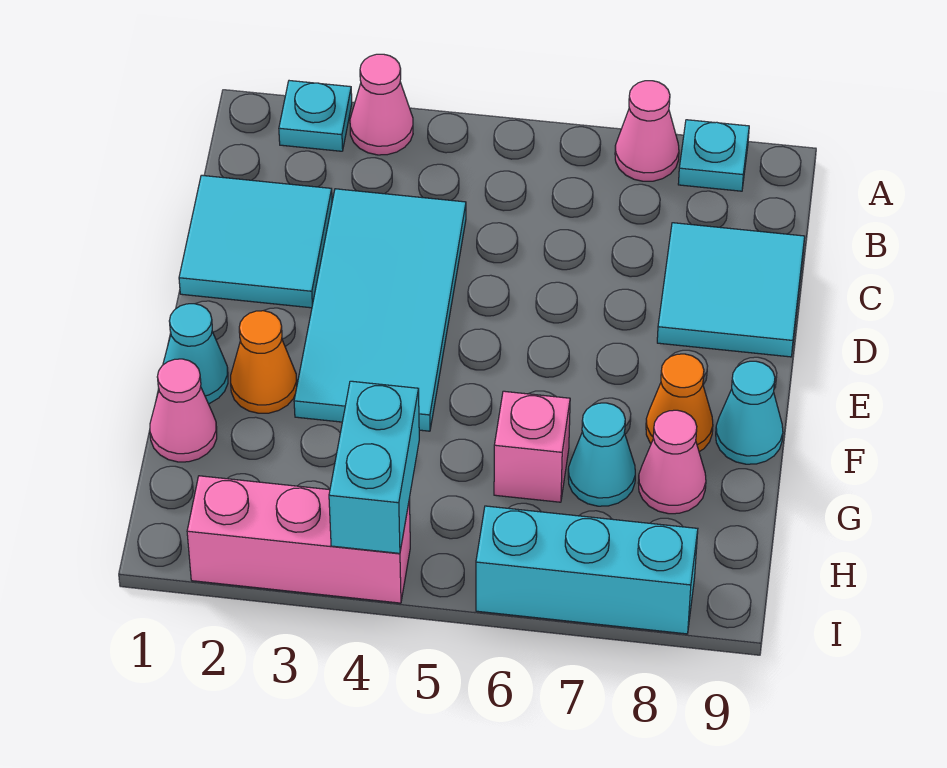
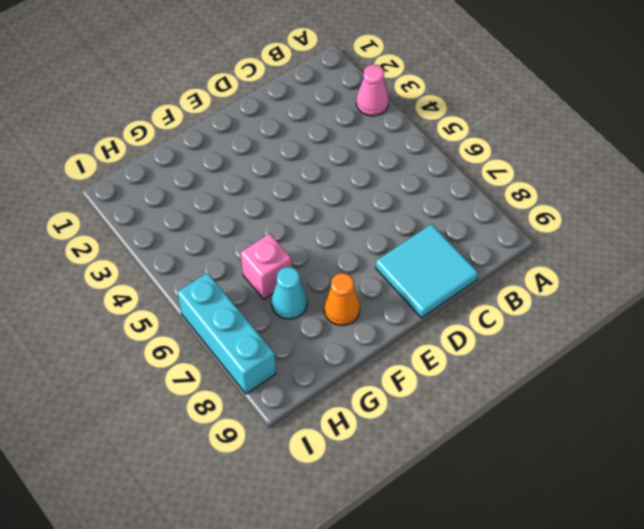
none -> cyan plate A2 level 1
none -> pink cone A7 level 1
none -> cyan plate A8 level 1

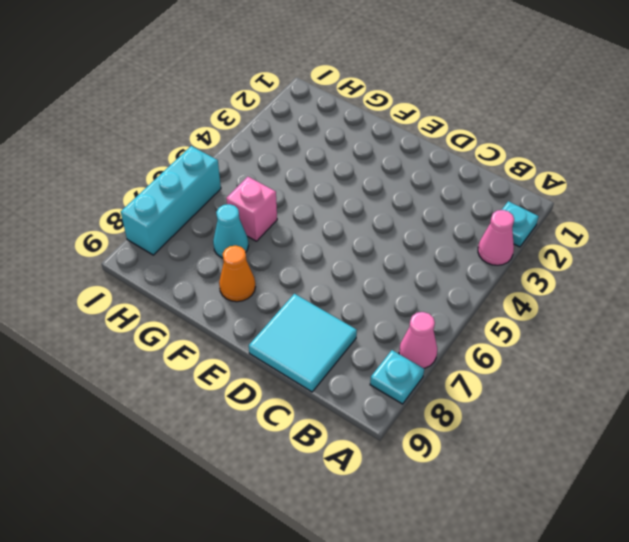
none -> cyan tile C1:D2 level 1
none -> cyan tile C3:F4 level 1
none -> cyan cone F1 level 1

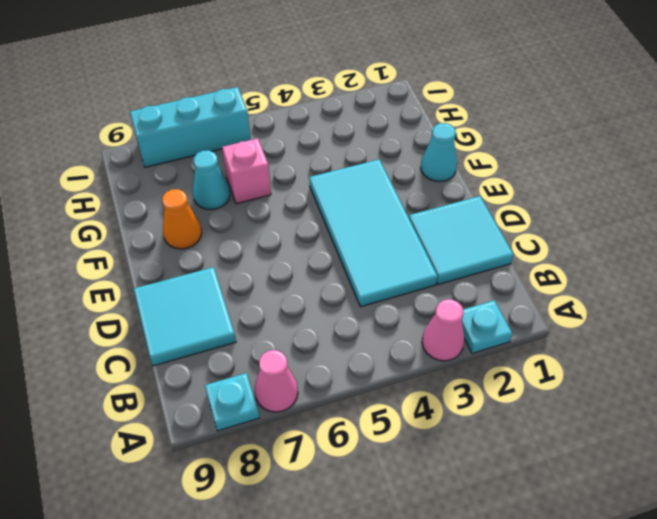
none -> orange cone F2 level 1
none -> cyan cone F9 level 1
none -> pink cone G1 level 1

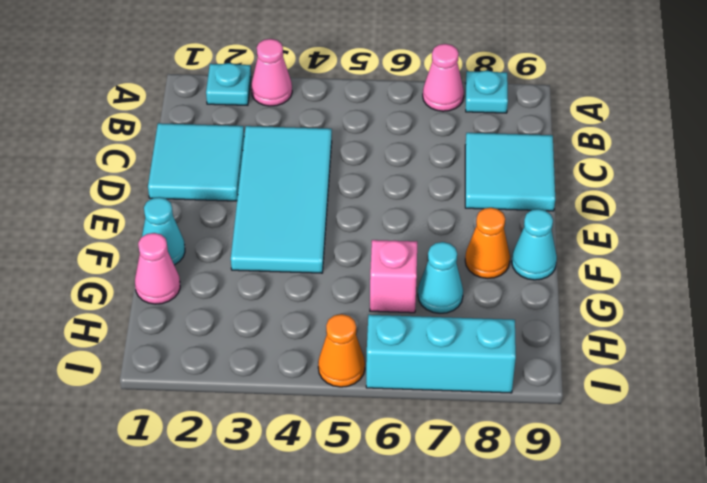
orange cone I5 level 1 -> orange cone F2 level 1
none -> pink cone G8 level 1
none -> pink brick I2:I4 level 1
none -> cyan brick H4:I4 level 2

